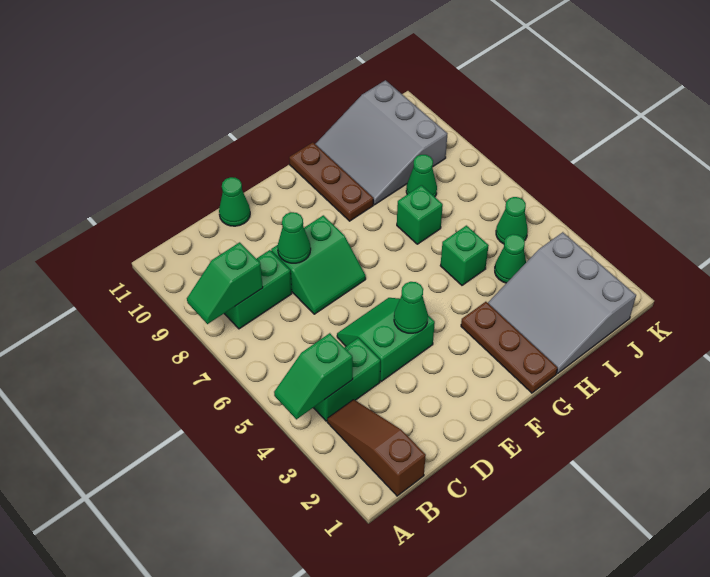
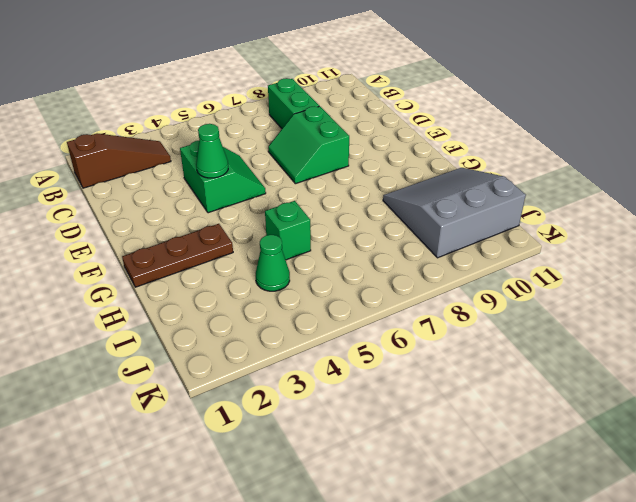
none -> green brick B4:C4 level 1
none -> green cone D11 level 1
none -> brown plate G9:G11 level 1

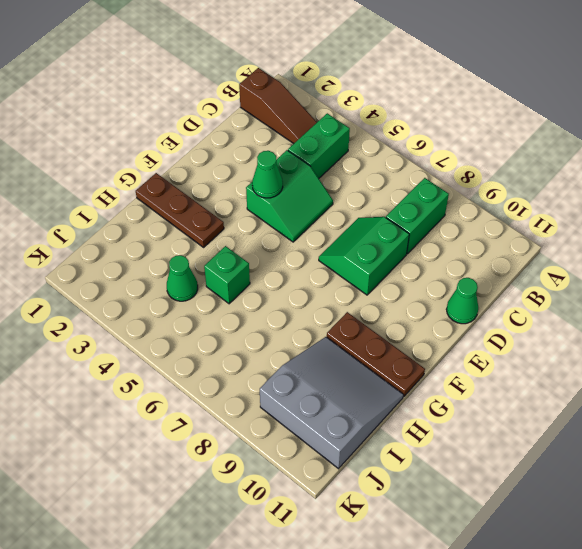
none -> grey slope H1:J3 level 1 top J
none -> green brick H7 level 1
none -> green cone I8 level 1

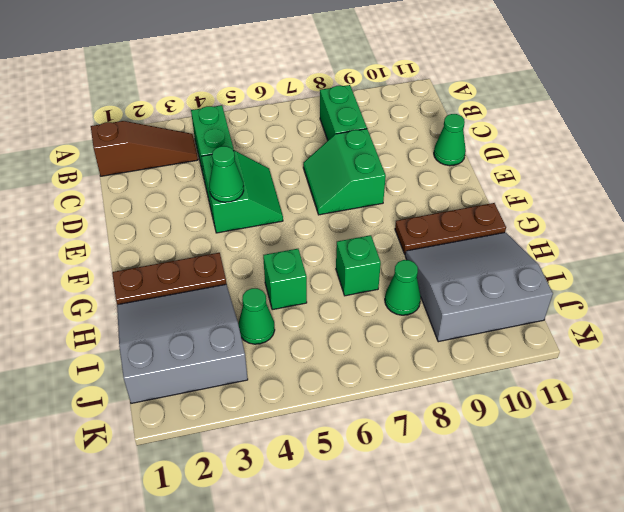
none -> green cone J5 level 1
none -> green slope A4:B4 level 2 top B
none -> green slope A8:B8 level 2 top B

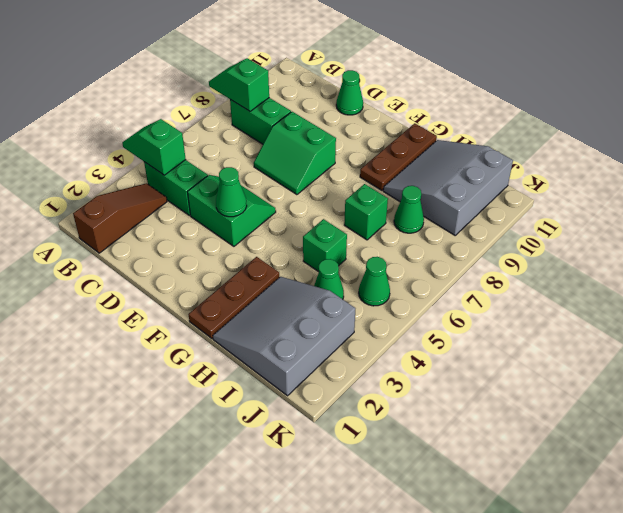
none -> green cone D8 level 2

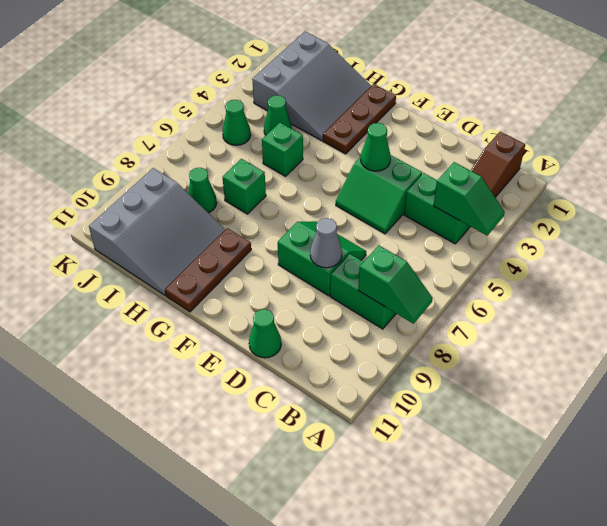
grey cone D8 level 2 -> green cone D8 level 2

